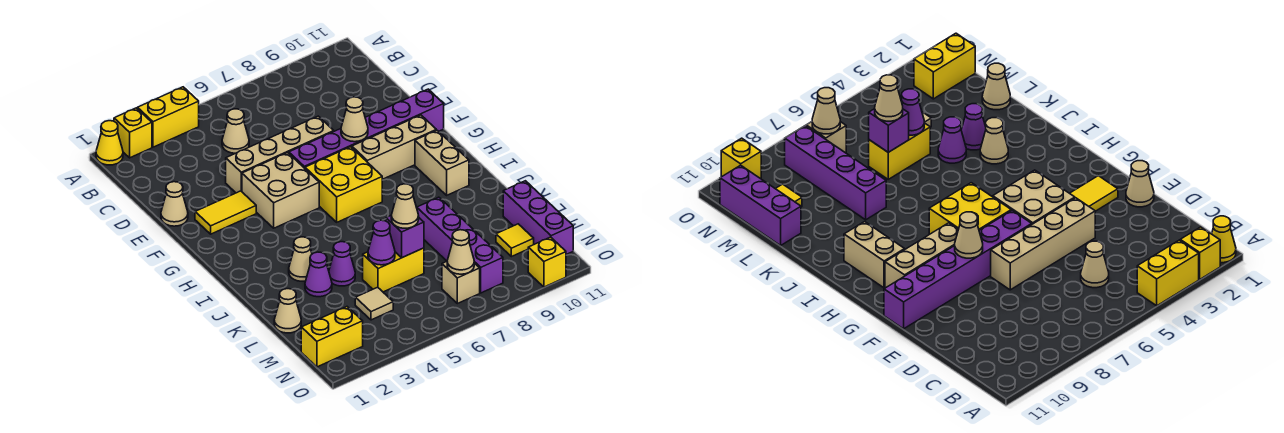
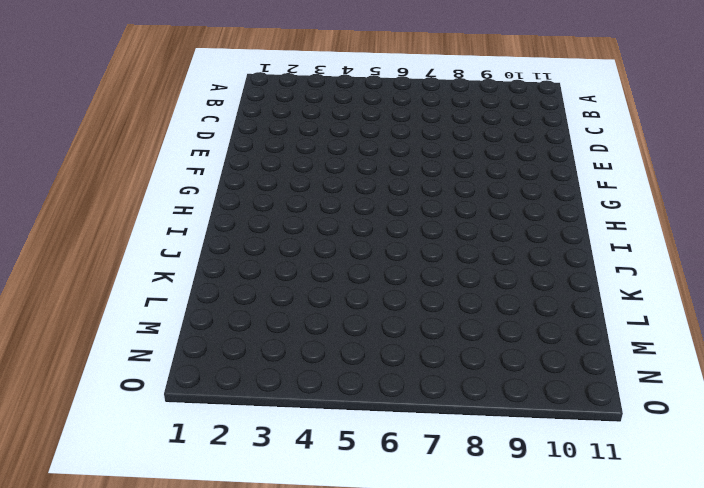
none -> yellow cone A1 level 1
none -> yellow brick A2 level 1
none -> yellow brick A3:A4 level 1

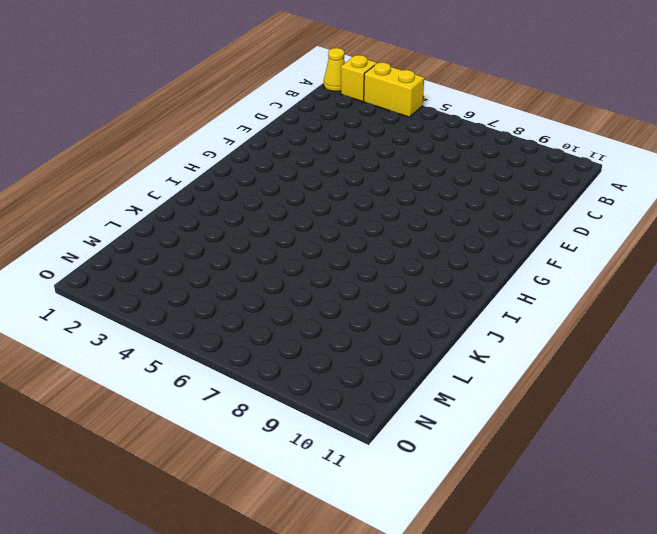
none -> tan cone C5 level 1
none -> tan cone E1 level 1
none -> tan brick E4:E7 level 1

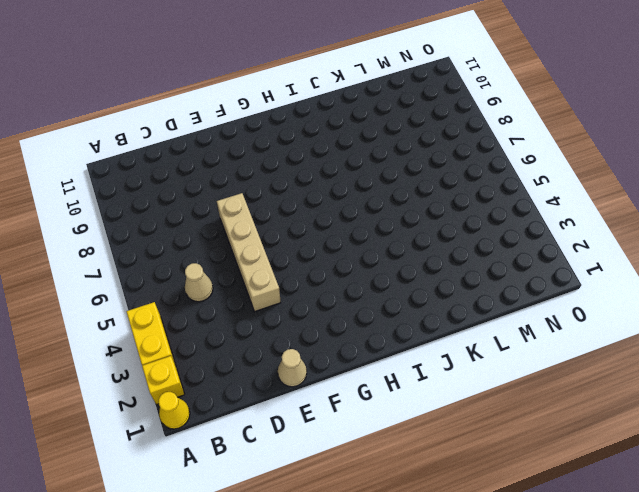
none -> yellow tile F2:F3 level 1
none -> tan brick F4:G5 level 1
none -> purple brick F6:F11 level 1

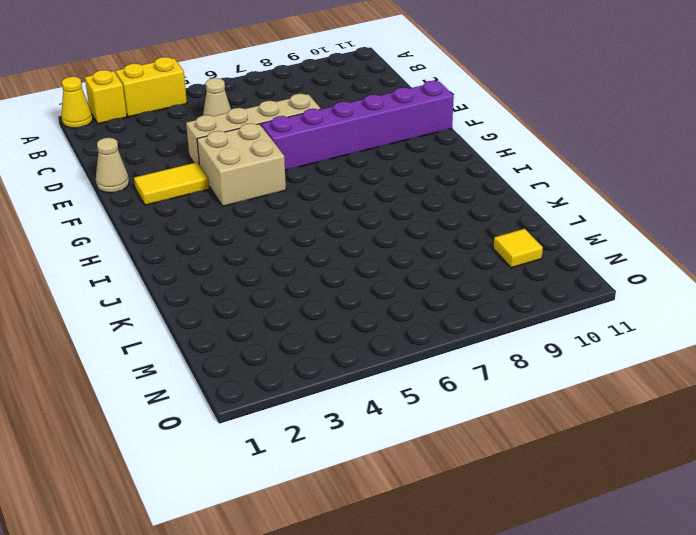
none -> yellow brick G6:H7 level 1
none -> tan brick G8:G10 level 1
none -> tan brick H10:I10 level 1

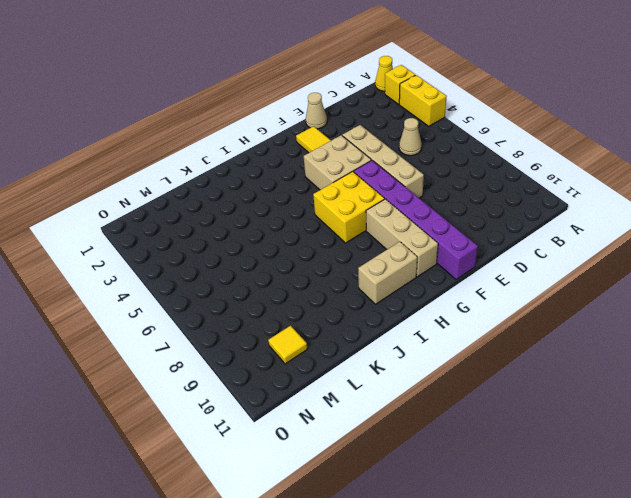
none -> tan cone J3 level 1
none -> purple cone K3 level 1
none -> purple cone K4 level 1

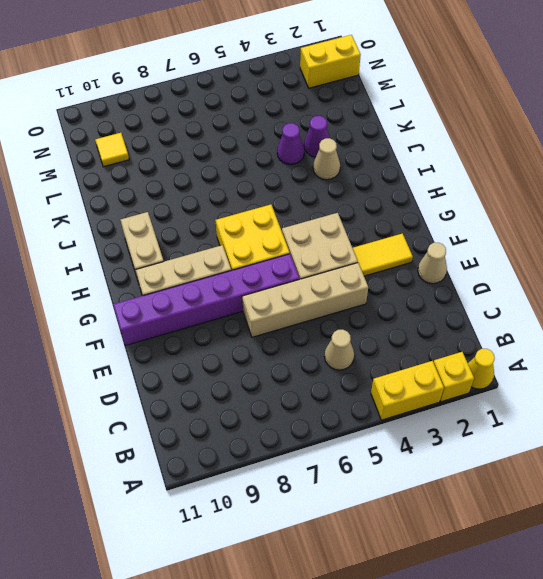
none -> purple brick K8:N8 level 1
none -> tan cone L1 level 1
none -> yellow brick L5:L6 level 1

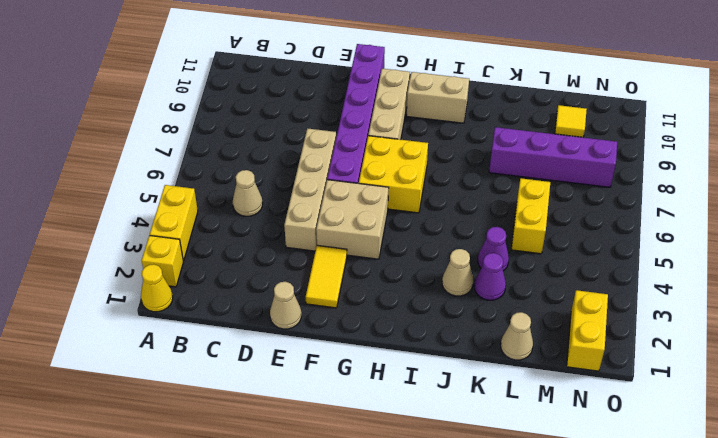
none -> purple brick L11:N11 level 1
none -> tan tile M4 level 1
none -> tan brick N7 level 1

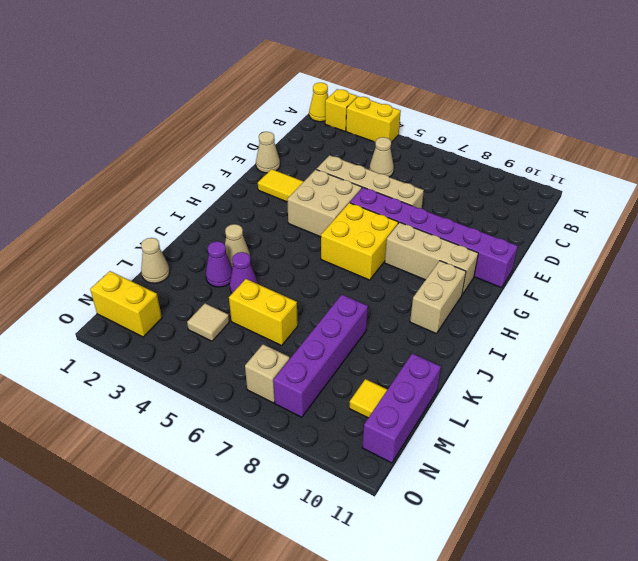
none -> yellow brick O10 level 1
none -> tan cone F8 level 2
none -> purple cone L5 level 2

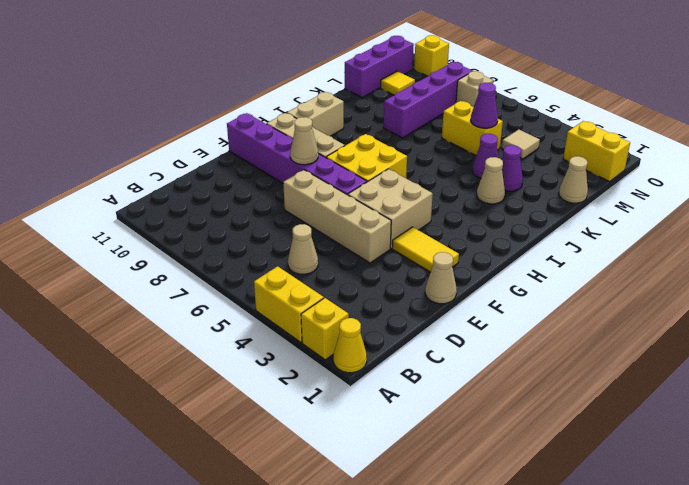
none -> purple brick L6 level 2
none -> tan cone N7 level 2
none -> tan cone L6 level 3

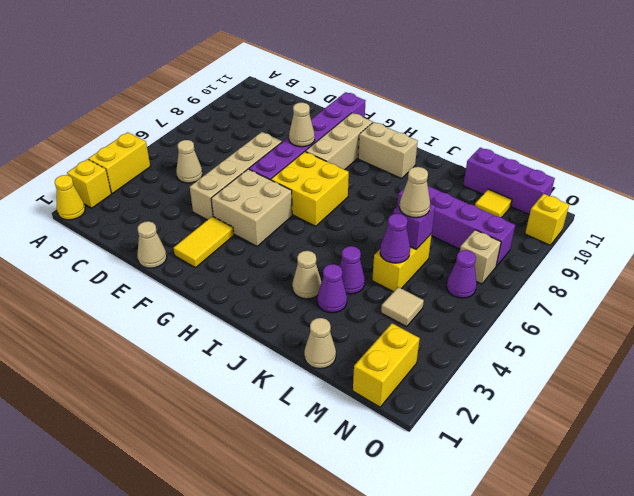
purple cone N6 level 1 -> none
none -> tan cone N7 level 2

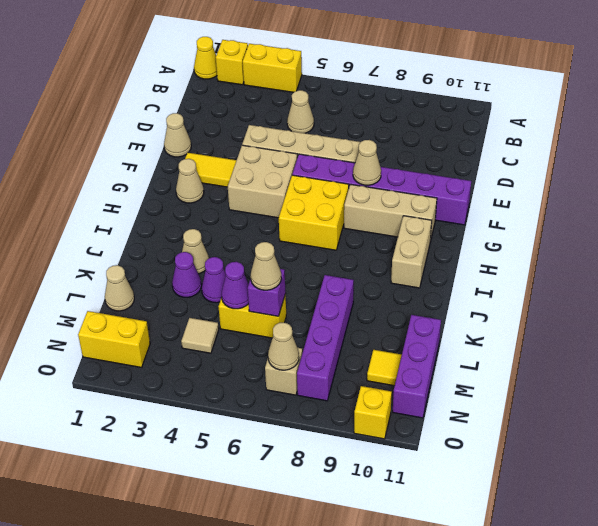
tan cone G2 level 1 -> none

